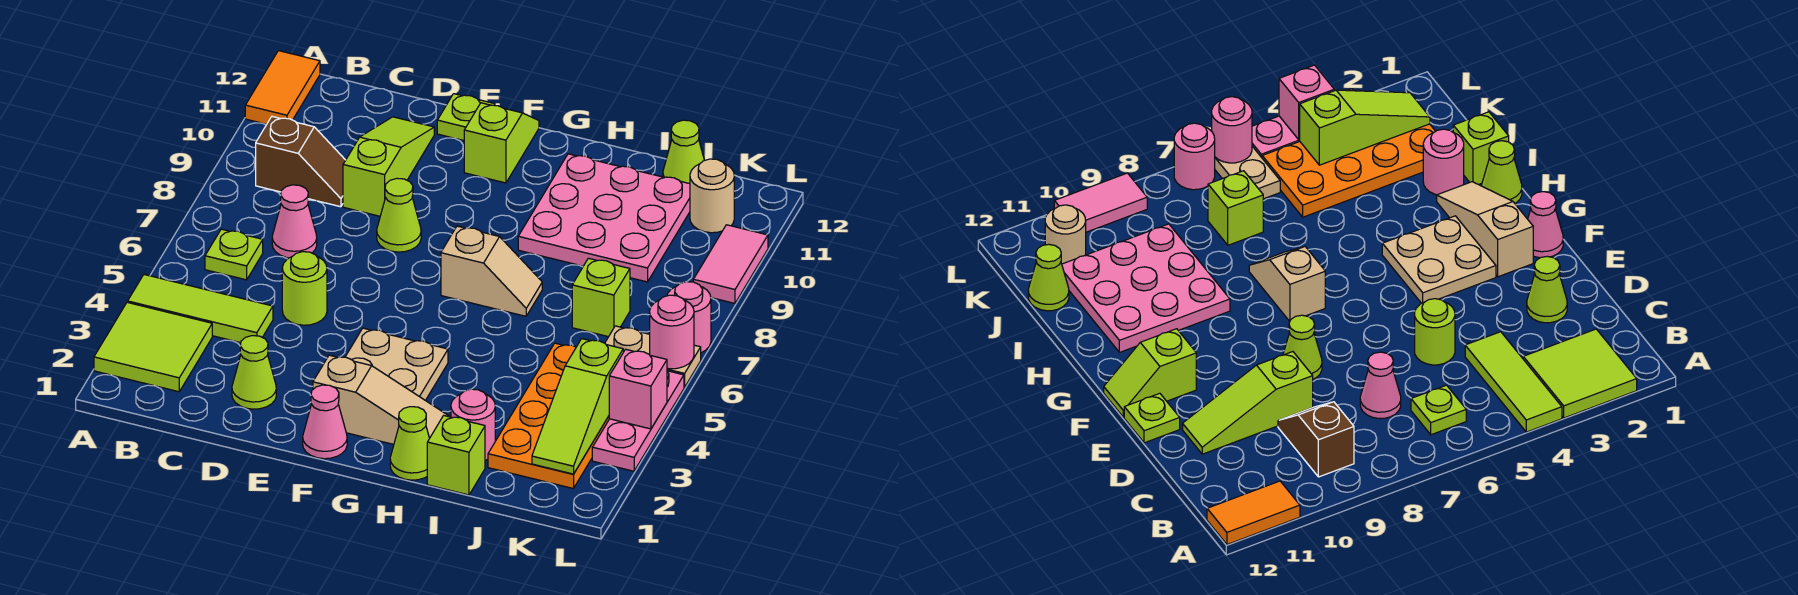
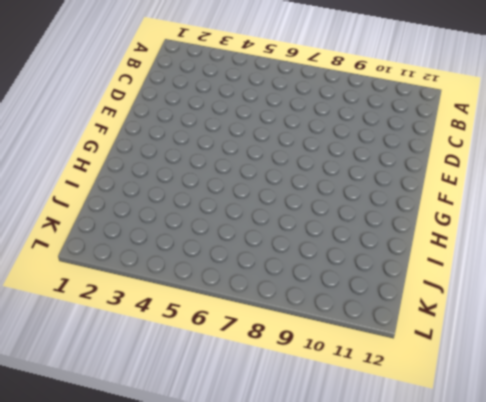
none -> lime tile A2:B3 level 1
none -> lime tile A4:C4 level 1
none -> orange tile A11:A12 level 1
none -> lime plate B6 level 1

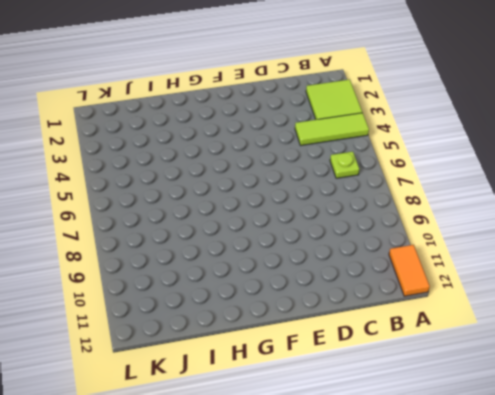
none -> brown slope B9:C9 level 1 top B
none -> pink cone C7 level 1
none -> lime cone D2 level 1
none -> lime round brick D5 level 1

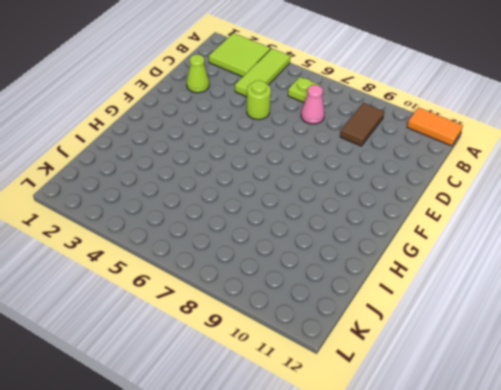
brown tile B9:C9 level 1 -> brown slope B9:C9 level 1 top B
none -> lime slope D9:D11 level 1 top 9
none -> lime cone E8 level 1
none -> lime plate E12 level 1
none -> pink cone F1 level 1

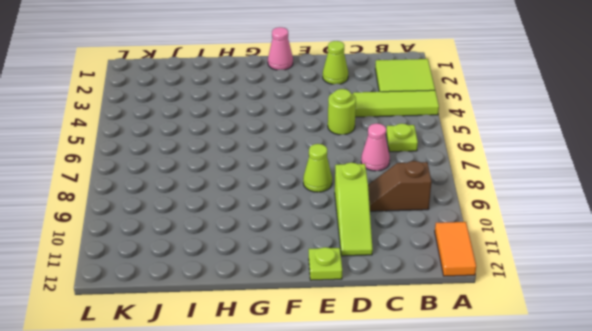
none -> tan slope F2:H2 level 1 top F
none -> tan plate F3:G4 level 1
none -> lime slope F11:F12 level 1 top 11
none -> tan slope G7:H7 level 1 top G

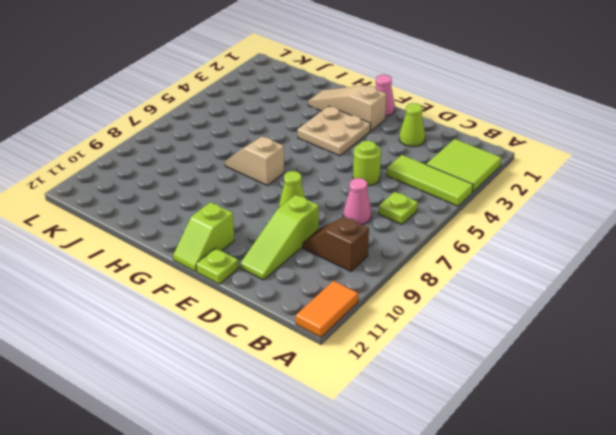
none -> lime cone H1 level 1
none -> pink plate H9:J11 level 1
none -> lime brick I1 level 1
none -> pink round brick I2 level 1

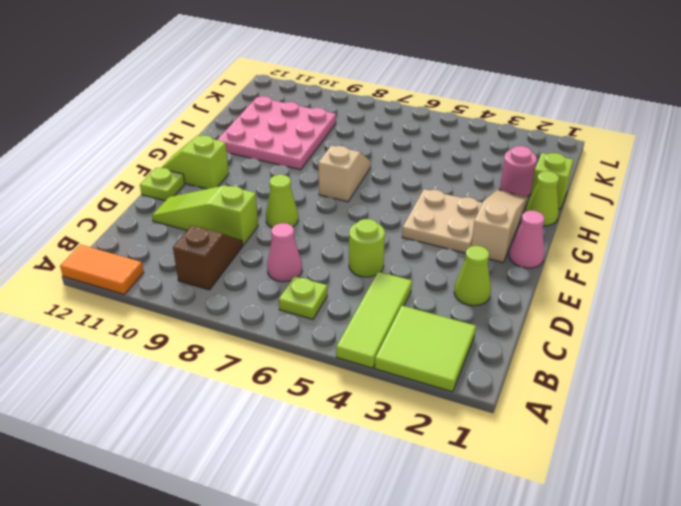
none -> orange plate J2:K5 level 1
none -> lime brick J7 level 1
none -> lime cone J12 level 1
none -> tan plate K6:L6 level 1

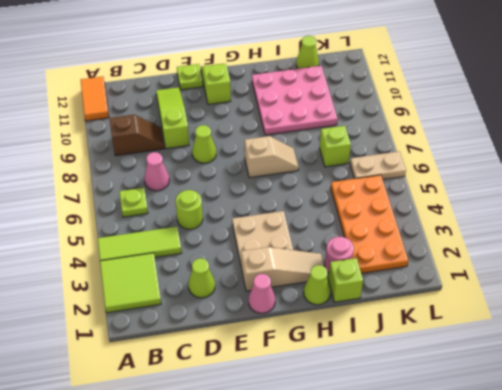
none -> tan round brick K11 level 1
none -> pink plate L3:L5 level 1
none -> pink round brick L7 level 1
none -> pink tile L9:L10 level 1

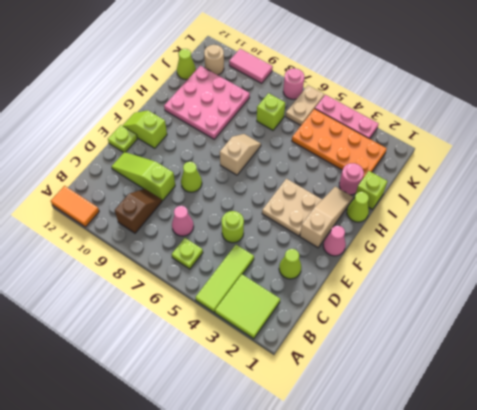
none -> lime slope K2:K4 level 2 top 4
none -> pink brick L4 level 2
none -> pink round brick L6 level 2

